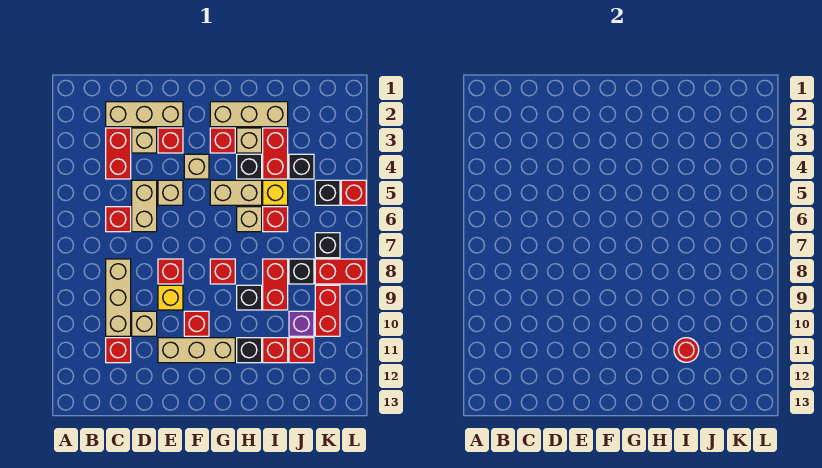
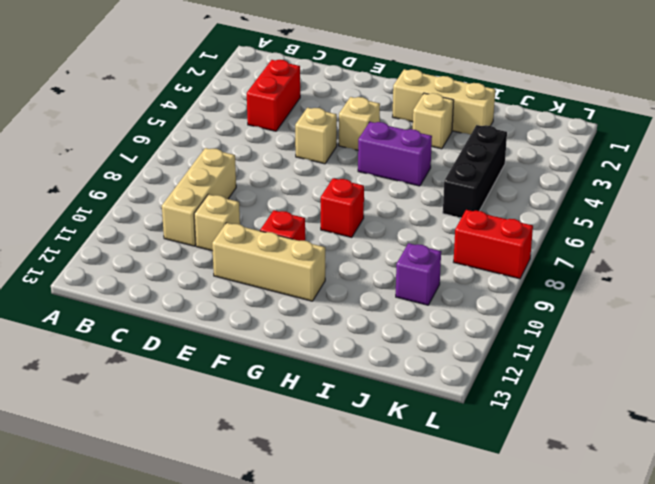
purple brick G5:H5 level 1 -> tan brick G5:H5 level 1
black brick J4:J6 level 1 -> black brick J4 level 1
none -> tan brick C2:E2 level 1
none -> red brick C6 level 1
none -> red brick C11 level 1
none -> tan brick D3 level 1

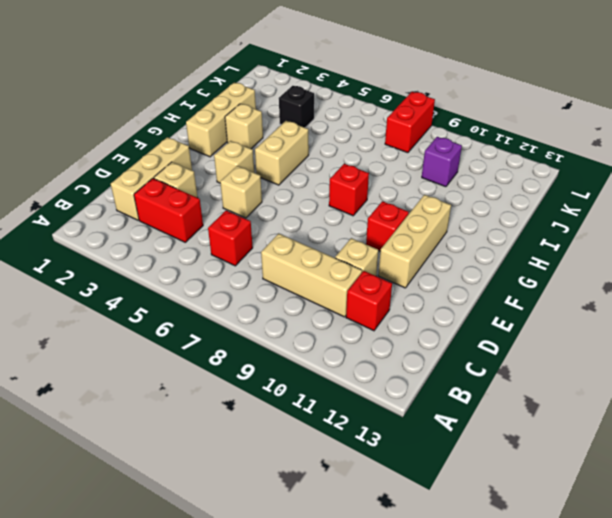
none -> tan brick D5:D6 level 1
none -> red brick E3 level 1
none -> red brick E8 level 1
none -> yellow brick E9 level 1

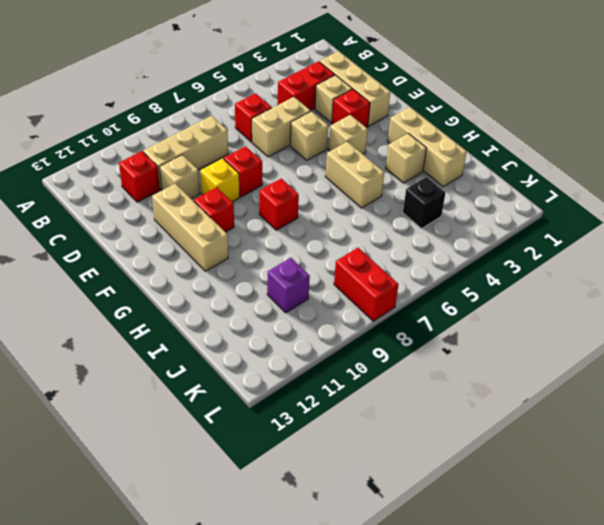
none -> red brick G3 level 1
none -> black brick H4 level 1
none -> tan brick H6 level 1
none -> black brick H9 level 1

